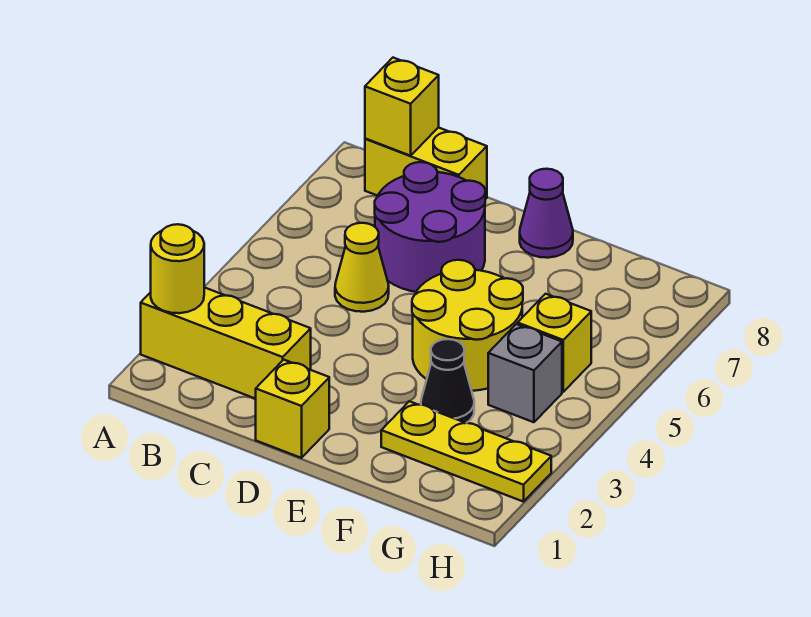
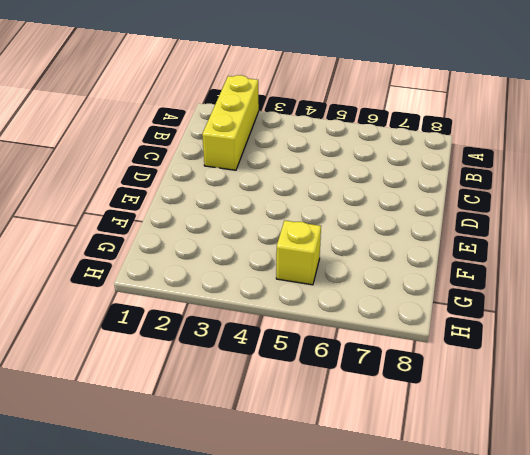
none -> yellow brick B8:C8 level 1
none -> yellow cone C5 level 1
none -> purple round brick C6:D7 level 1

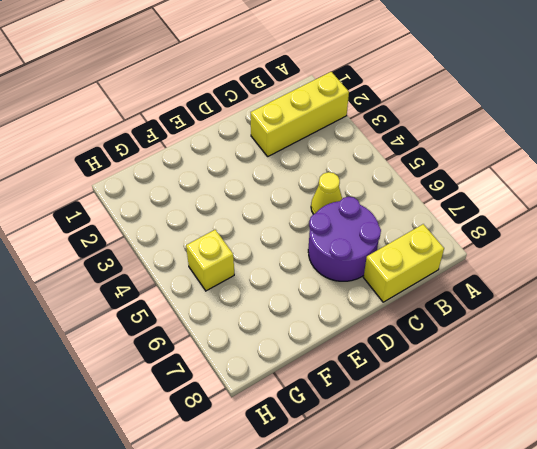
none -> yellow brick D1 level 1
none -> yellow round brick E4:F5 level 1
none -> purple cone E8 level 1

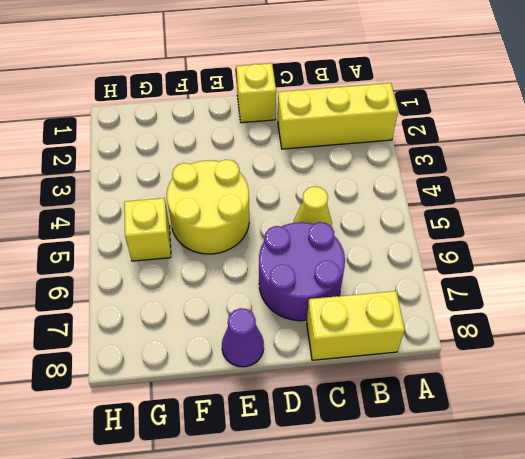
none -> yellow plate F2:H2 level 1
none -> black cone F3 level 1
none -> grey brick G4 level 1

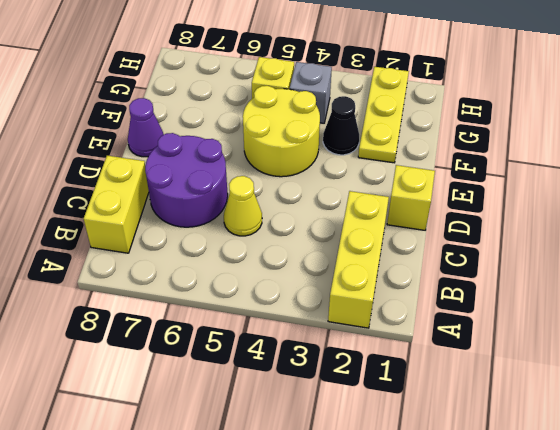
none -> yellow round brick A2 level 2
none -> yellow brick B8 level 2

